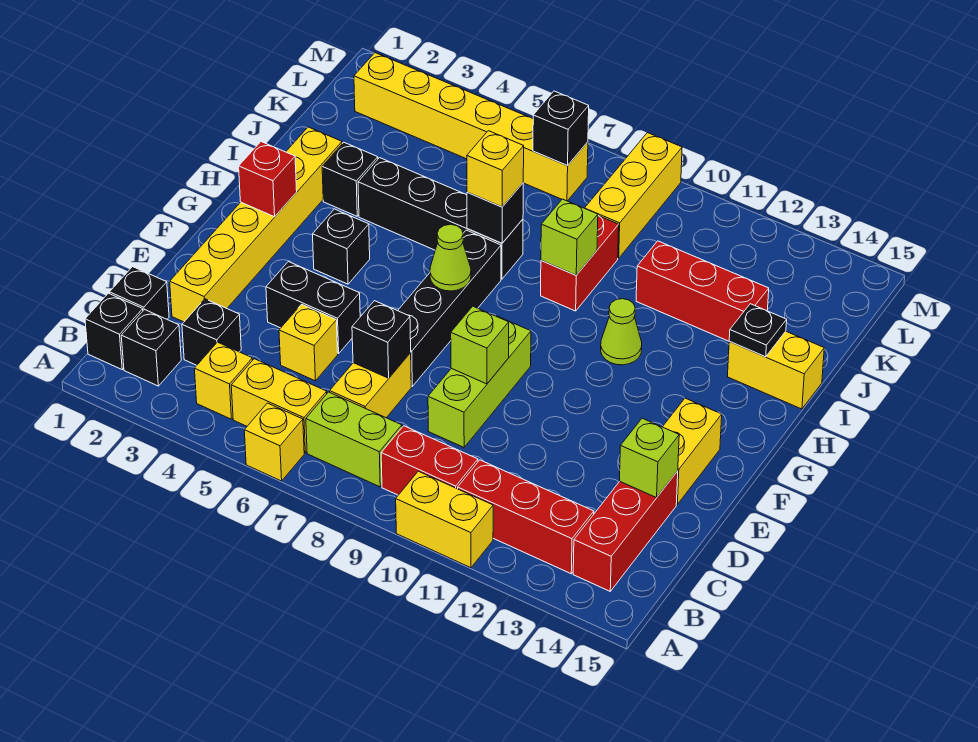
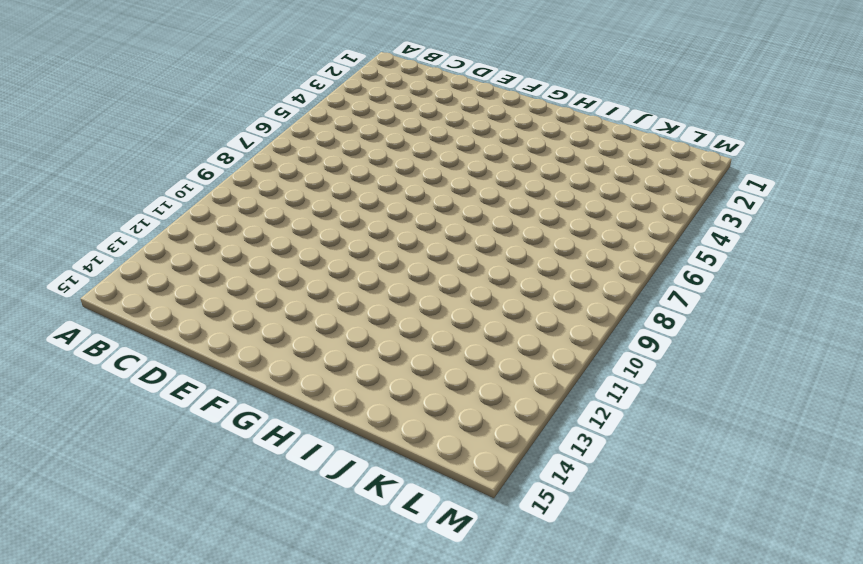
none -> yellow brick A6 level 1
none -> yellow brick A10:A11 level 1
none -> black brick B1 level 1
none -> black brick B2 level 1

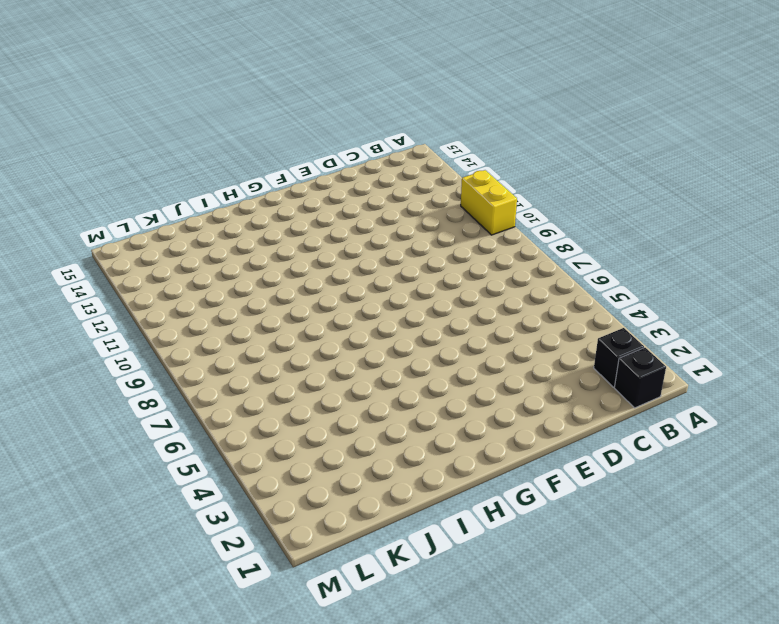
none -> yellow brick A6 level 1
none -> yellow brick B4 level 1
none -> yellow brick B5:B6 level 1
none -> lime brick B7:B8 level 1

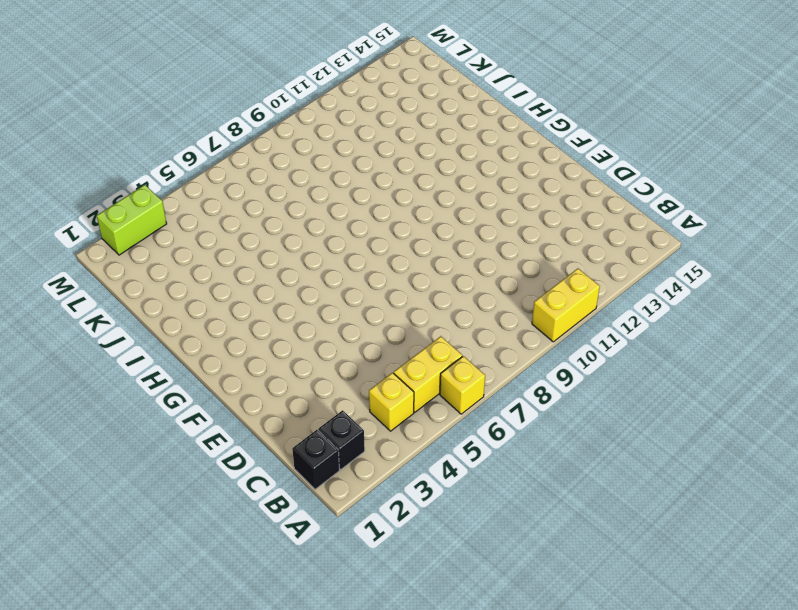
lime brick M2:M3 level 1 -> lime brick B7:B8 level 1
none -> red brick B9:B10 level 1
none -> red brick B11:B13 level 1
none -> red brick B14:D14 level 1
none -> black brick C1 level 1

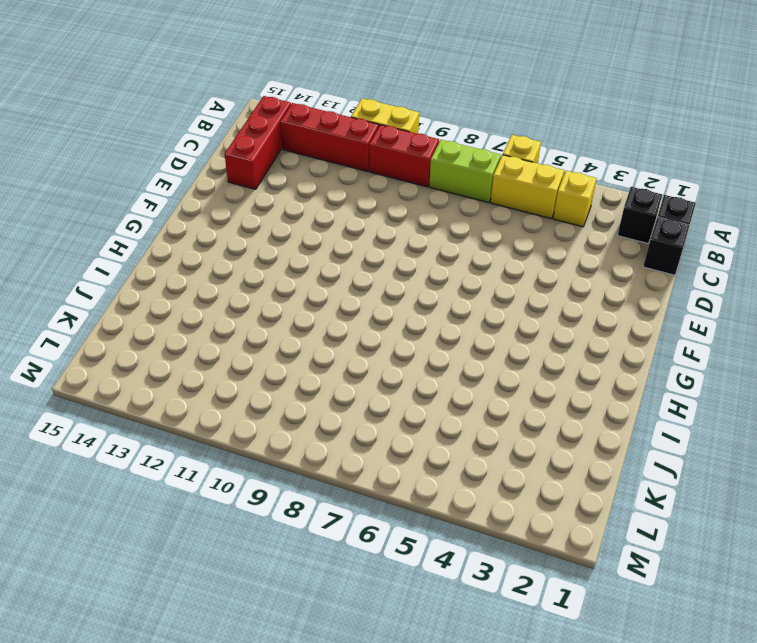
none -> black brick C3 level 1
none -> yellow brick C7:D7 level 1
none -> yellow brick D2:I2 level 1
none -> yellow brick D5 level 1

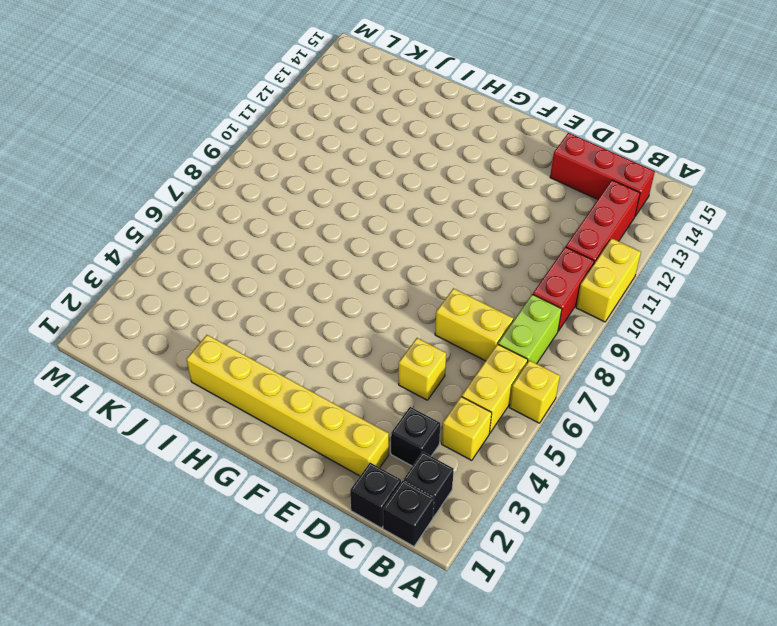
none -> lime brick D9:F9 level 1
none -> black brick E4:E5 level 1
none -> black brick E7:H7 level 1
none -> yellow brick E14:F14 level 1

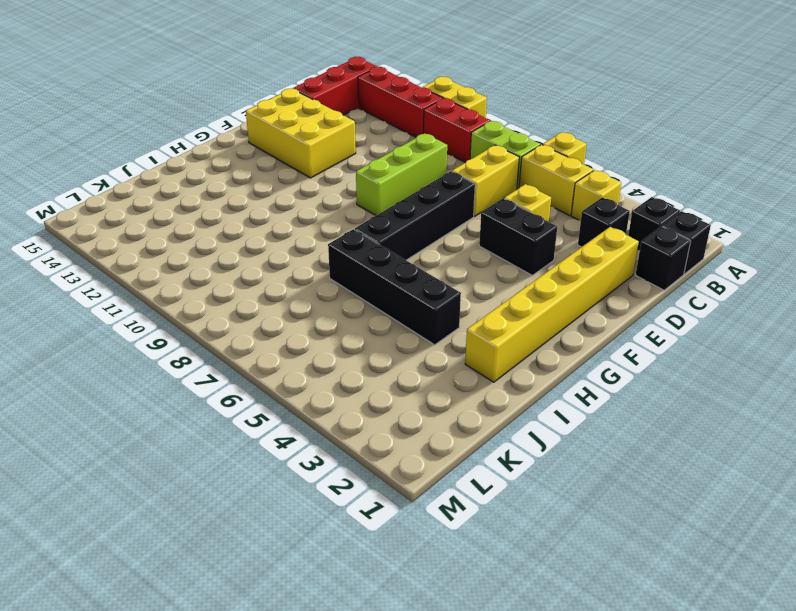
yellow brick E12:F14 level 1 -> yellow brick E14:F14 level 1
none -> black brick G4 level 1
none -> lime cone H11 level 1
none -> black brick I3 level 1
none -> red brick I9:J9 level 1

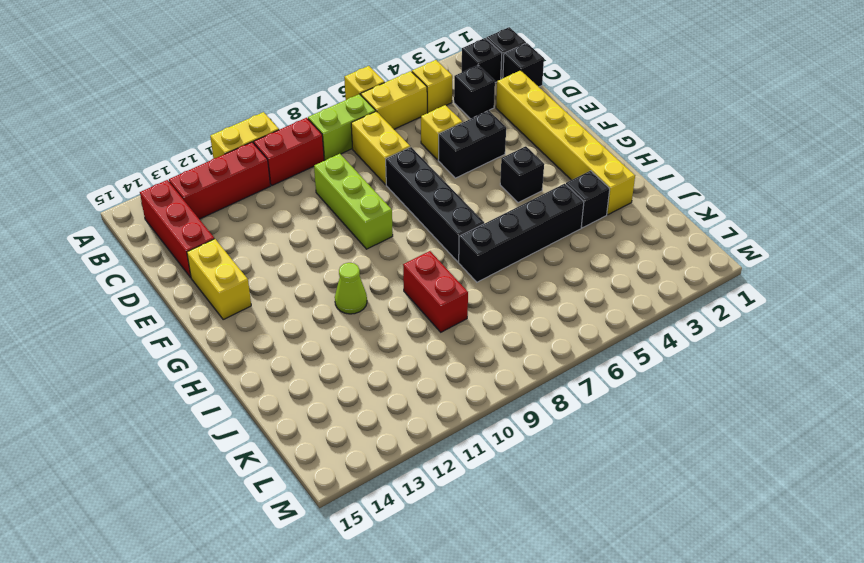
none -> yellow brick I14:I15 level 1
none -> red brick J11:J13 level 1
none -> yellow brick K9:M9 level 1
none -> yellow brick L2:L7 level 1

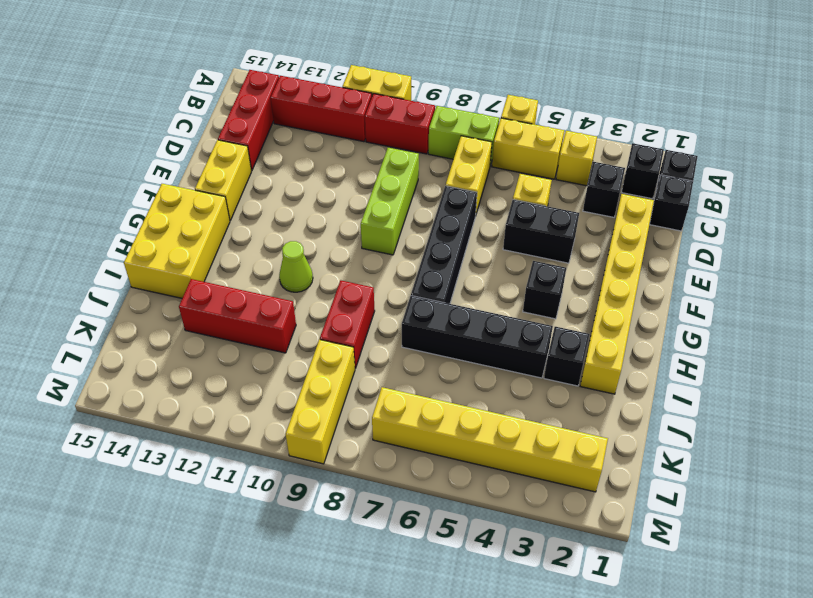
yellow brick G14:I15 level 1 -> yellow brick I14:I15 level 1
none -> black brick D7 level 2
none -> lime brick D14 level 2
none -> lime brick E9 level 2
none -> red brick G2 level 2

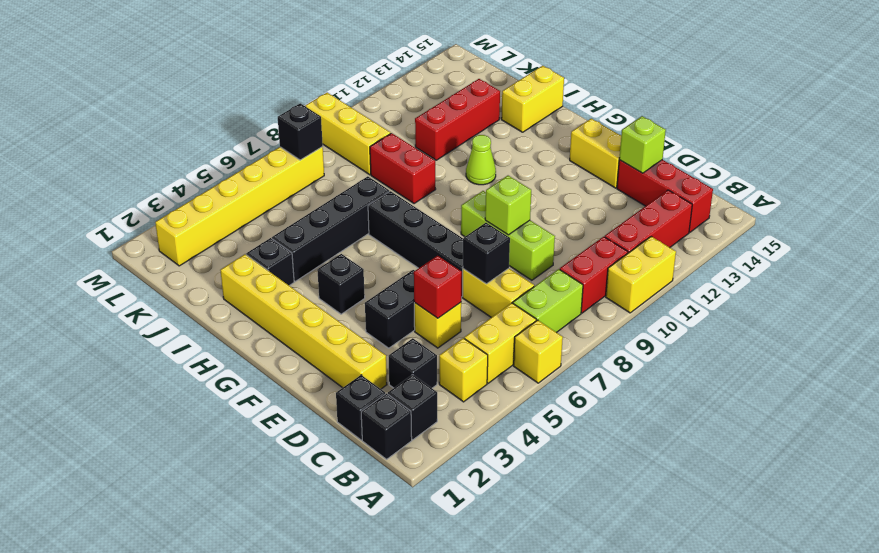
red brick D5 level 2 -> red brick G2 level 2
none -> lime cone G7 level 2
none -> black brick I7 level 2
none -> lime brick I9 level 2
none -> black plate I14 level 2

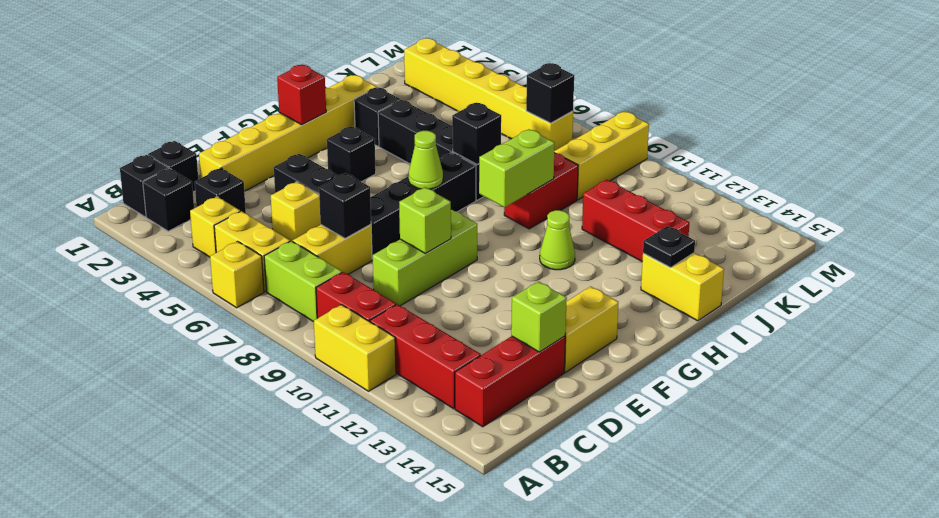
lime brick H9:I9 level 2 -> lime brick I9 level 2
none -> yellow brick I7 level 3

